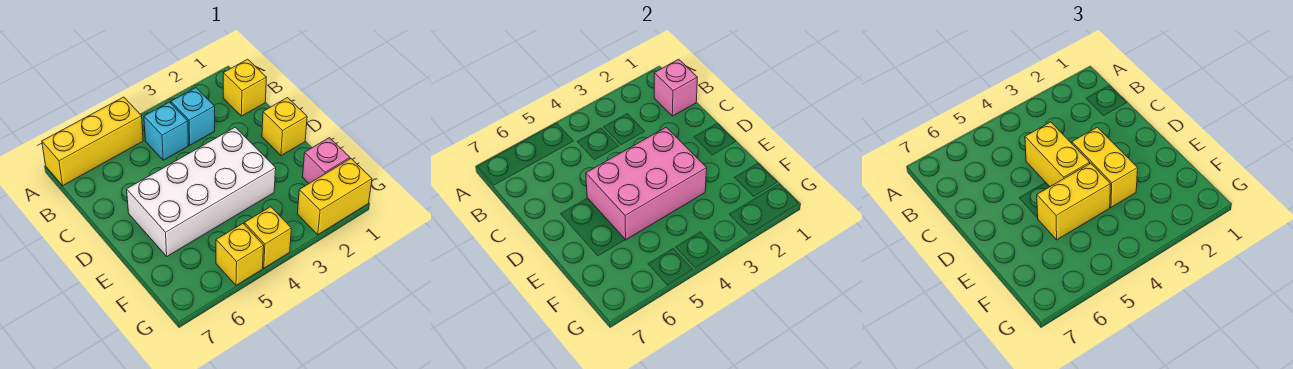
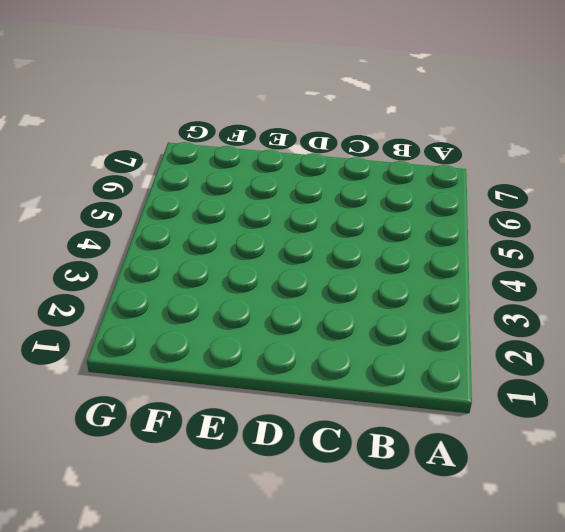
none -> yellow brick A5:A7 level 1
none -> yellow brick B1 level 1
none -> cyan brick B3 level 1

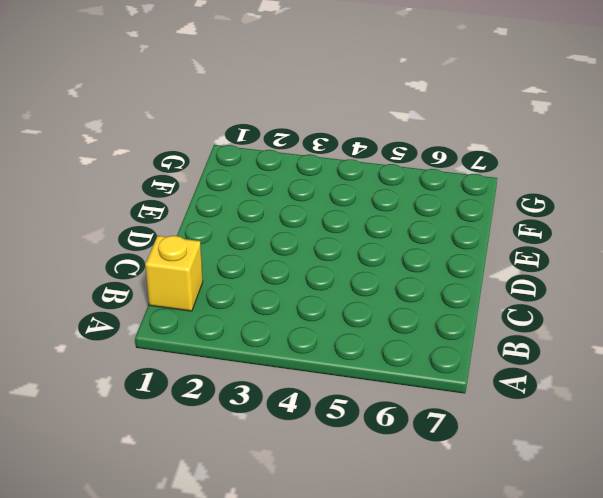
none -> yellow brick A5:A7 level 1
none -> cyan brick B3 level 1
none -> cyan brick B4 level 1

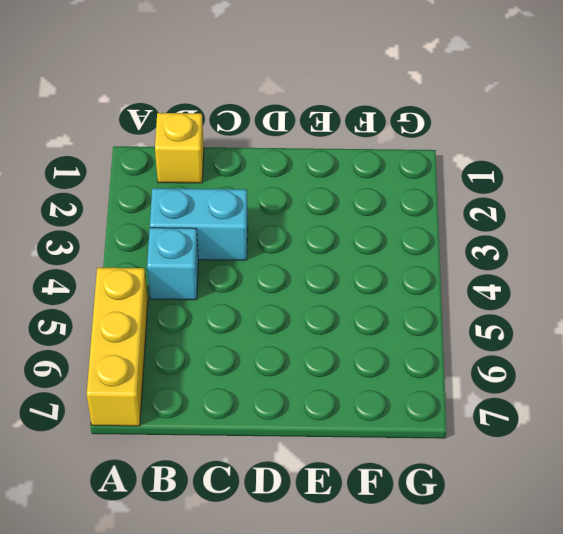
cyan brick B3:C3 level 1 -> cyan brick B3 level 1
none -> yellow brick D1 level 1
none -> white brick D3:E6 level 1
none -> pink brick F1 level 1

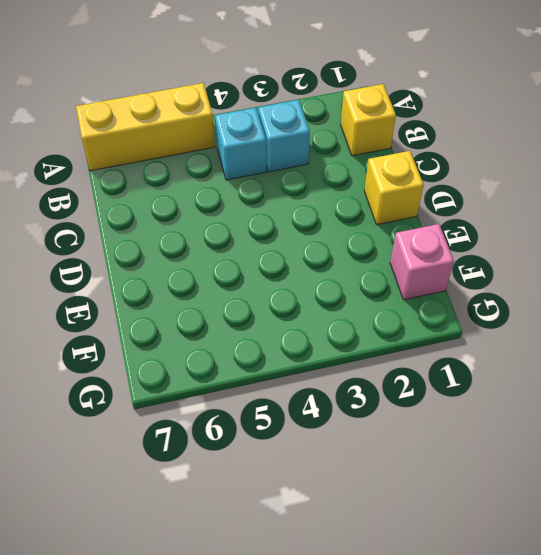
none -> white brick D3:E6 level 1
none -> yellow brick G1:G2 level 1
none -> yellow brick G4 level 1

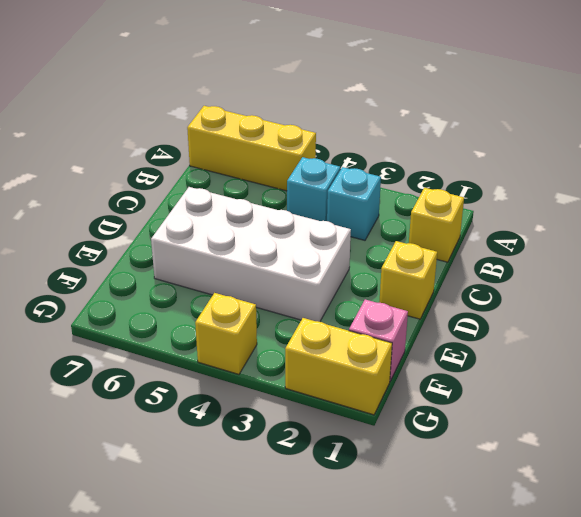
none -> yellow brick G5 level 1
none -> pink brick B1 level 2
none -> pink brick D3:E5 level 2

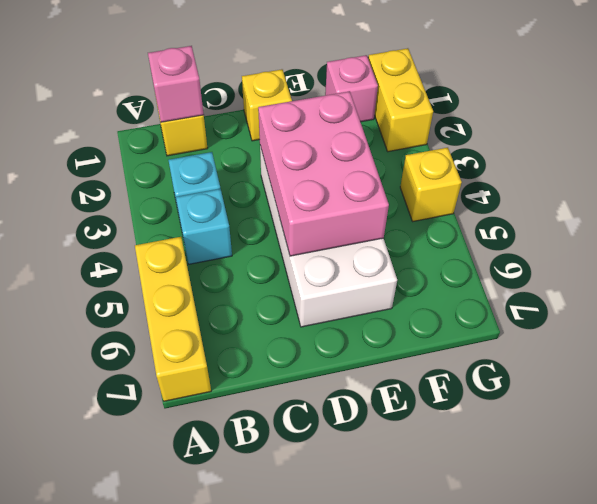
none -> yellow brick G5 level 1
none -> yellow brick C4:D4 level 3
none -> yellow brick D3:E3 level 3

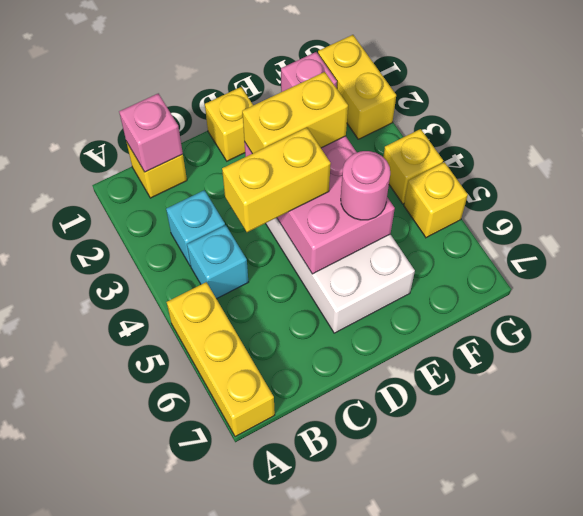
pink round brick E5 level 3 -> yellow brick E4:E5 level 3

